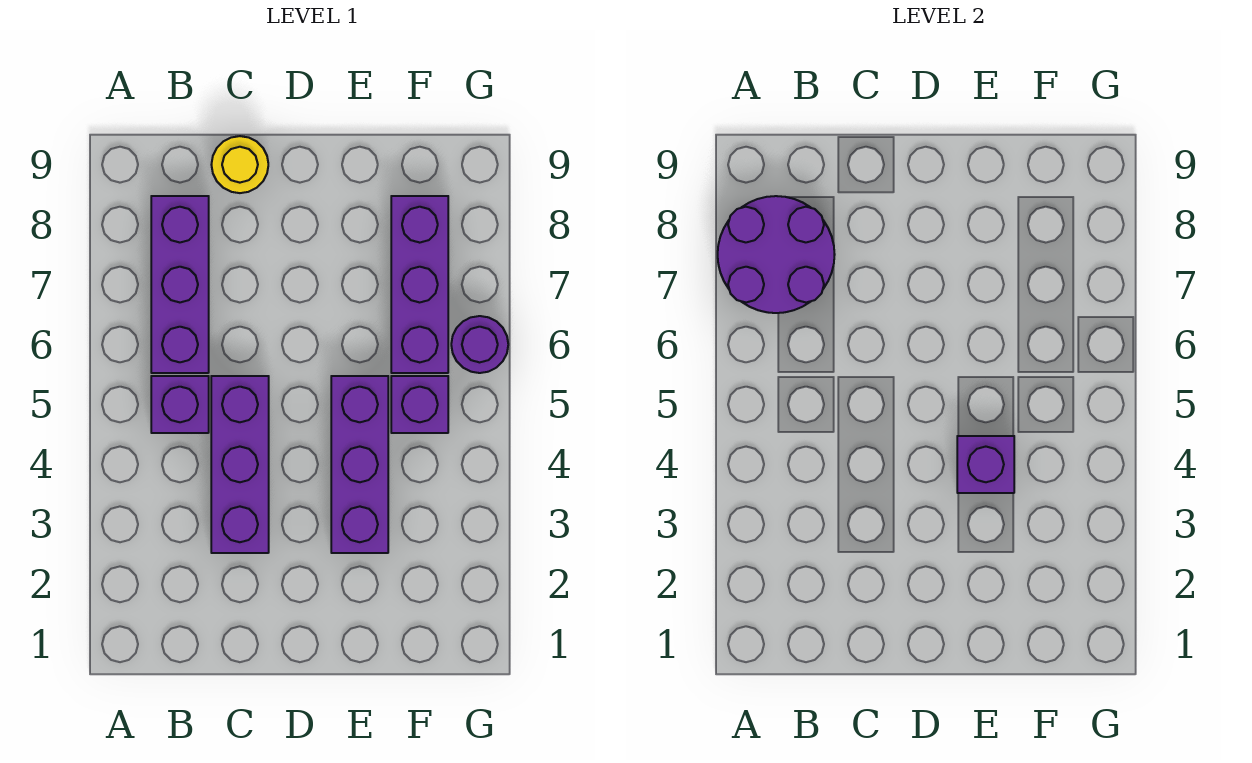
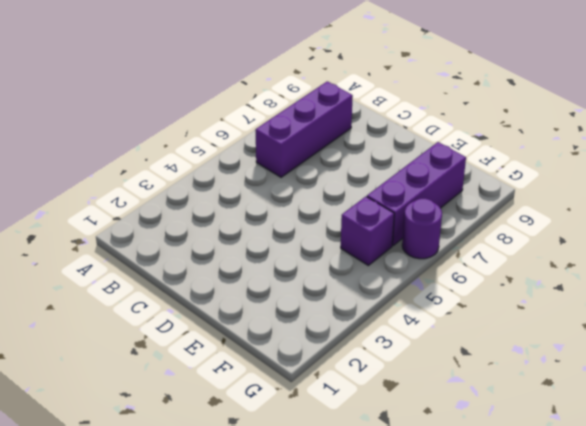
none -> purple brick B5 level 1
none -> purple brick C3:C5 level 1

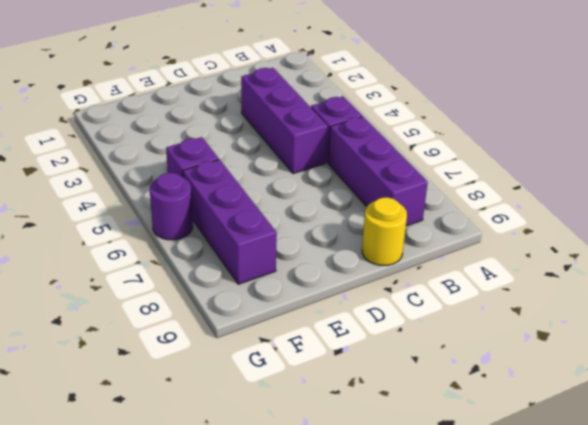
none -> purple brick E3:E5 level 1
none -> purple round brick A7:B8 level 2

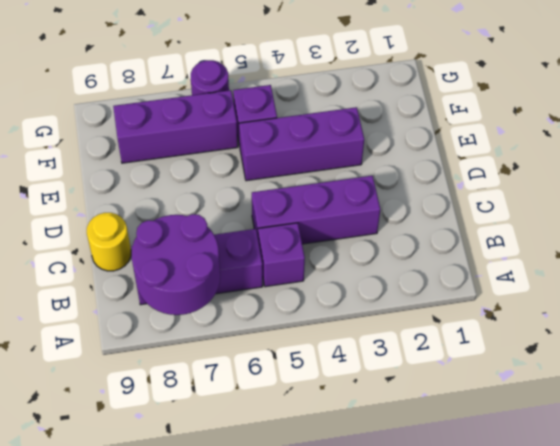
none -> purple brick E4 level 2

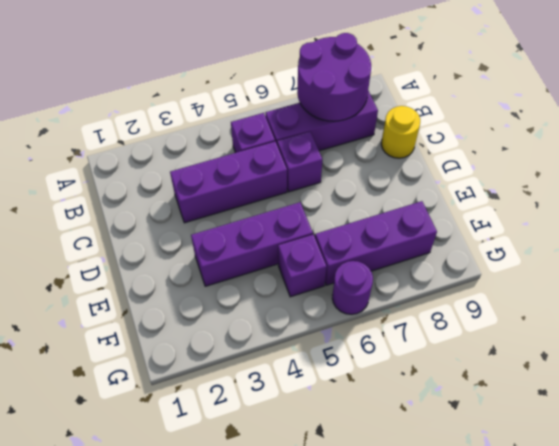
purple brick C6 level 1 -> purple brick E4 level 2

